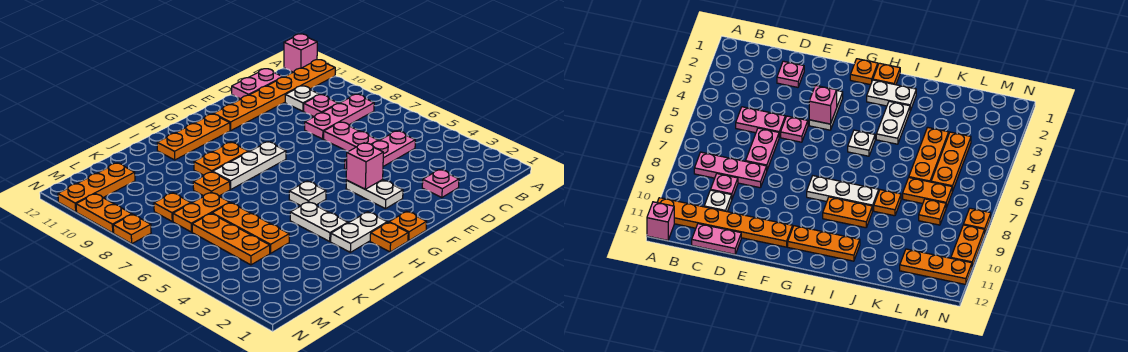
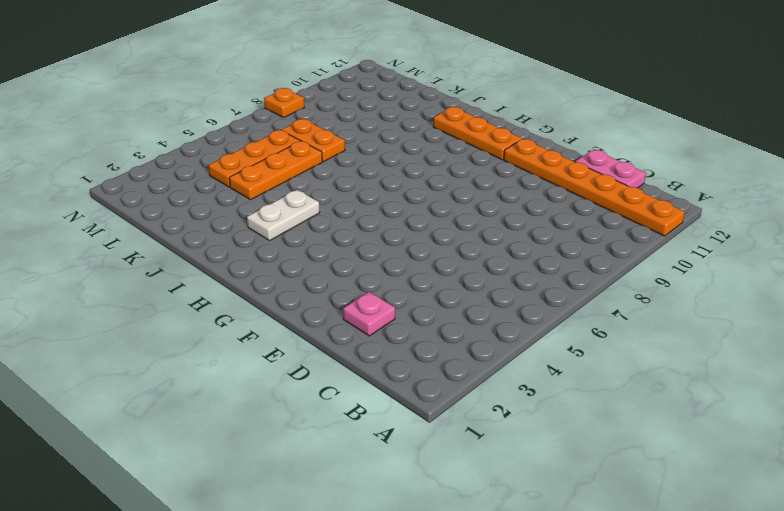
none -> pink brick A12 level 1
none -> pink plate B8:D8 level 1
none -> pink plate C5:D5 level 1

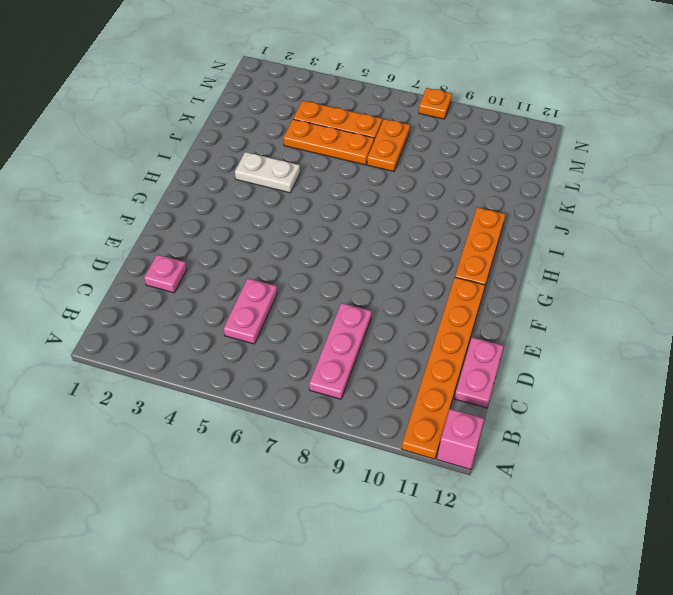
none -> pink plate C9 level 1
none -> white plate C10 level 1
none -> pink plate D6:D7 level 1

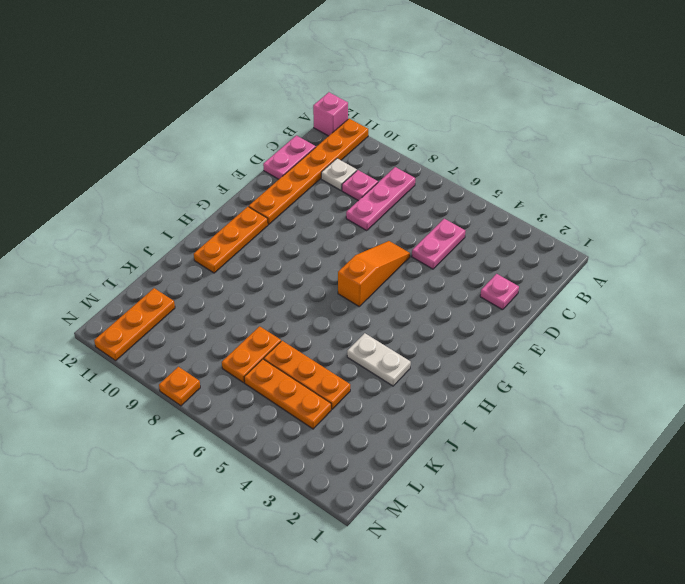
orange slope E6:G6 level 1 top G -> none
none -> pink plate D6:D7 level 1
none -> pink plate E5 level 1
none -> white plate F3:F4 level 1

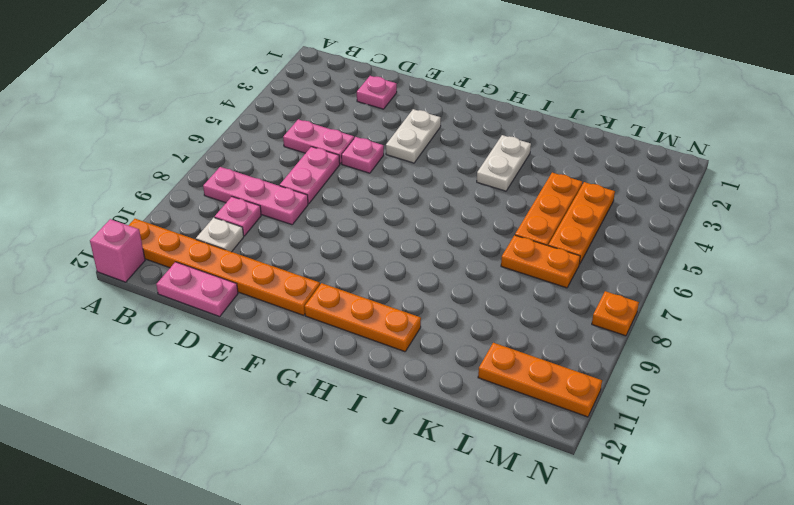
none -> orange plate G1 level 1
none -> white plate G8:I8 level 1
none -> orange plate H1 level 1

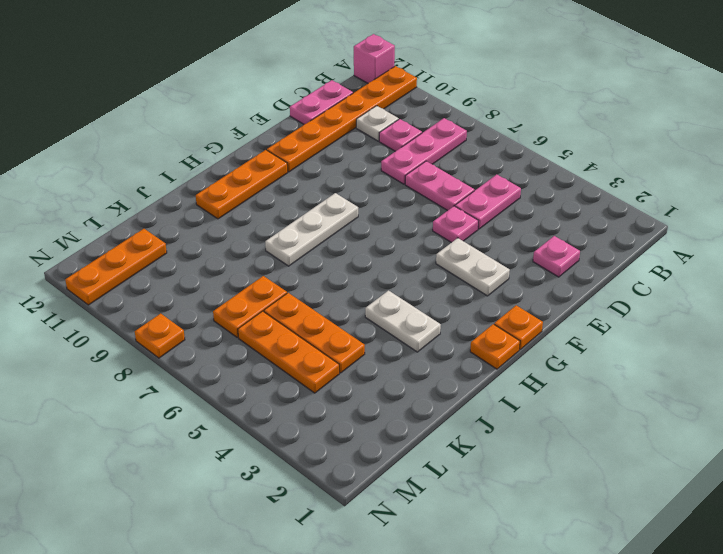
none -> white plate H2:I2 level 1
none -> white plate H5 level 1
none -> orange plate H9:I9 level 1

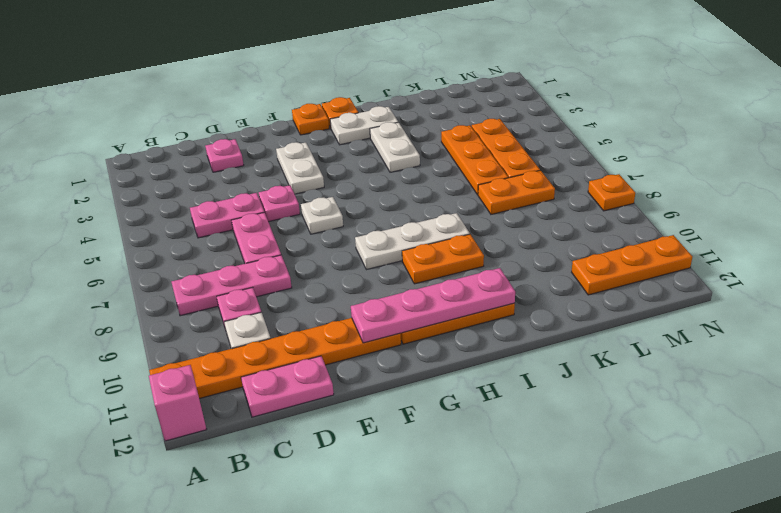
white plate F6 level 1 -> white plate H5 level 1
pink plate F11:I11 level 2 -> none
none -> orange plate J8 level 1
none -> orange plate L8 level 1
none -> orange plate N9:N10 level 1

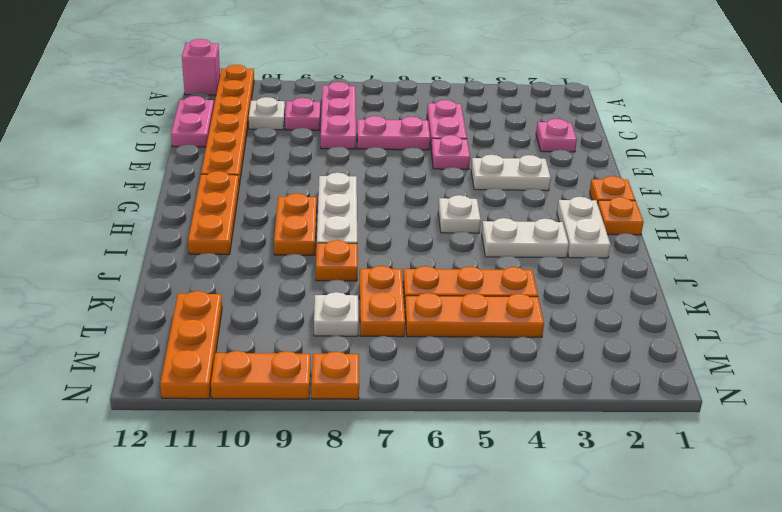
white plate L8 level 1 -> orange plate L8 level 1
none -> pink brick F4 level 2

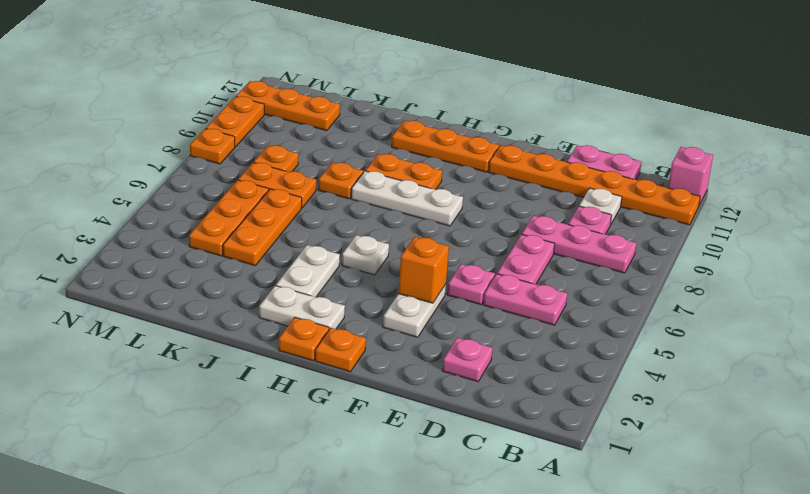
orange brick F4 level 2 -> pink brick F4 level 2

